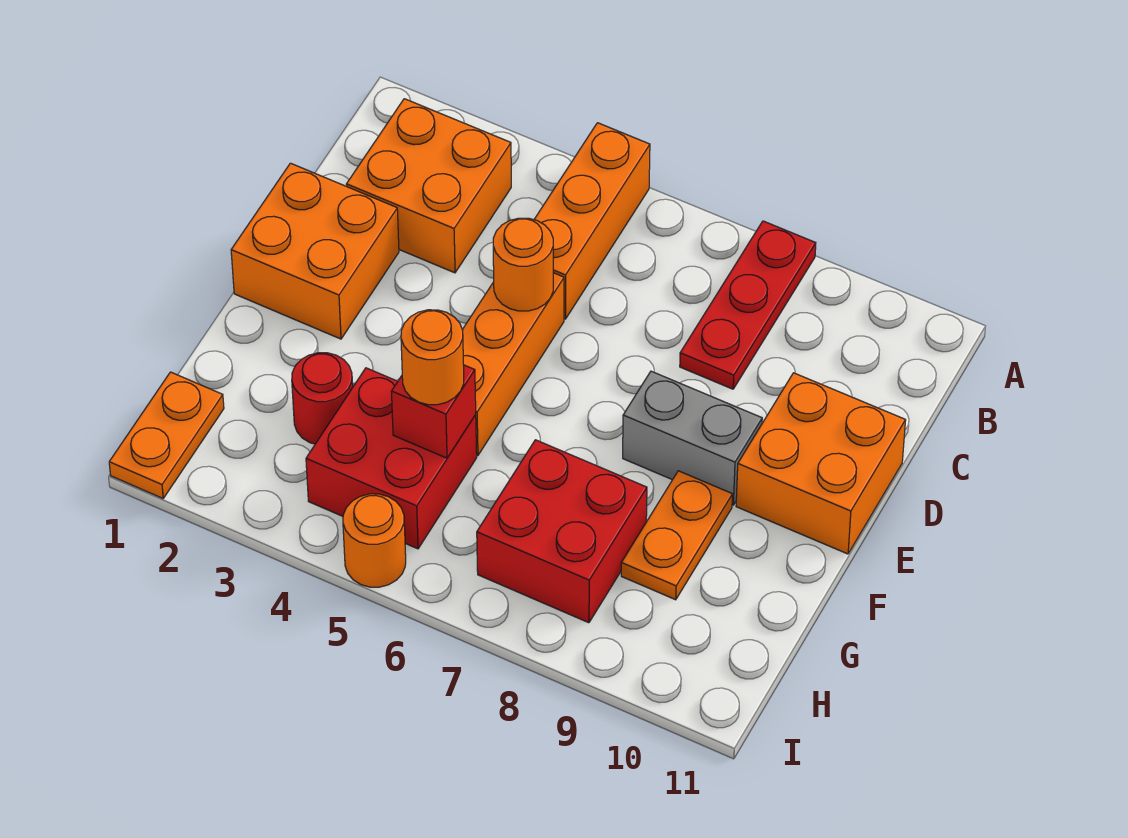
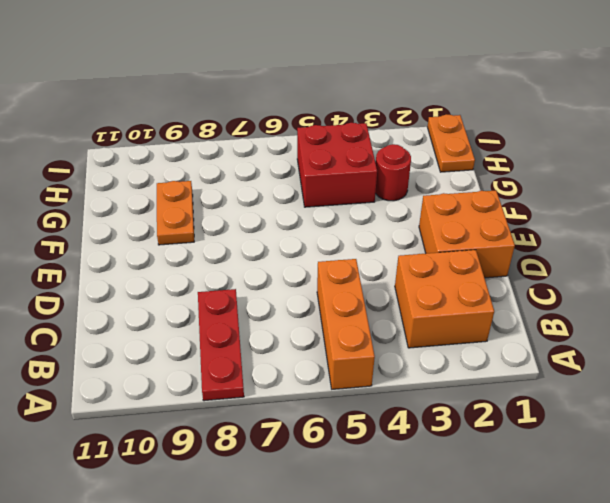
none -> orange brick D5:F5 level 1
none -> orange brick D10:E11 level 1
none -> grey brick E8:E9 level 1

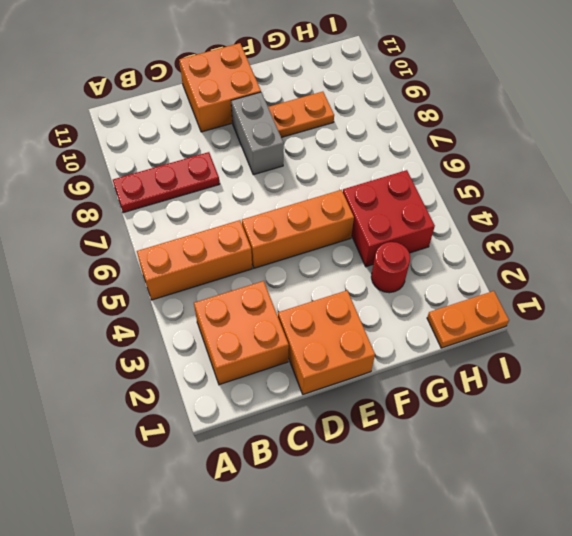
none -> red brick G7:H8 level 1
none -> orange round brick I5 level 1
none -> orange round brick D5 level 2

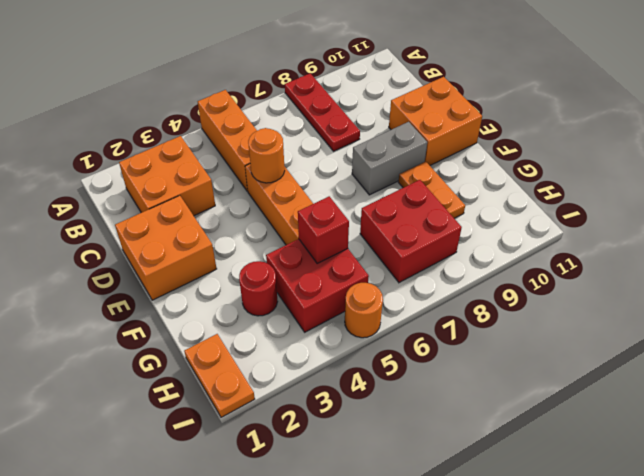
none -> orange round brick G5 level 3

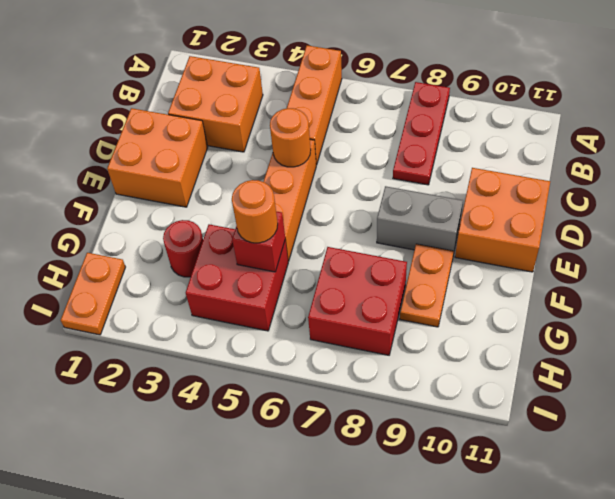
none -> orange round brick I5 level 1

